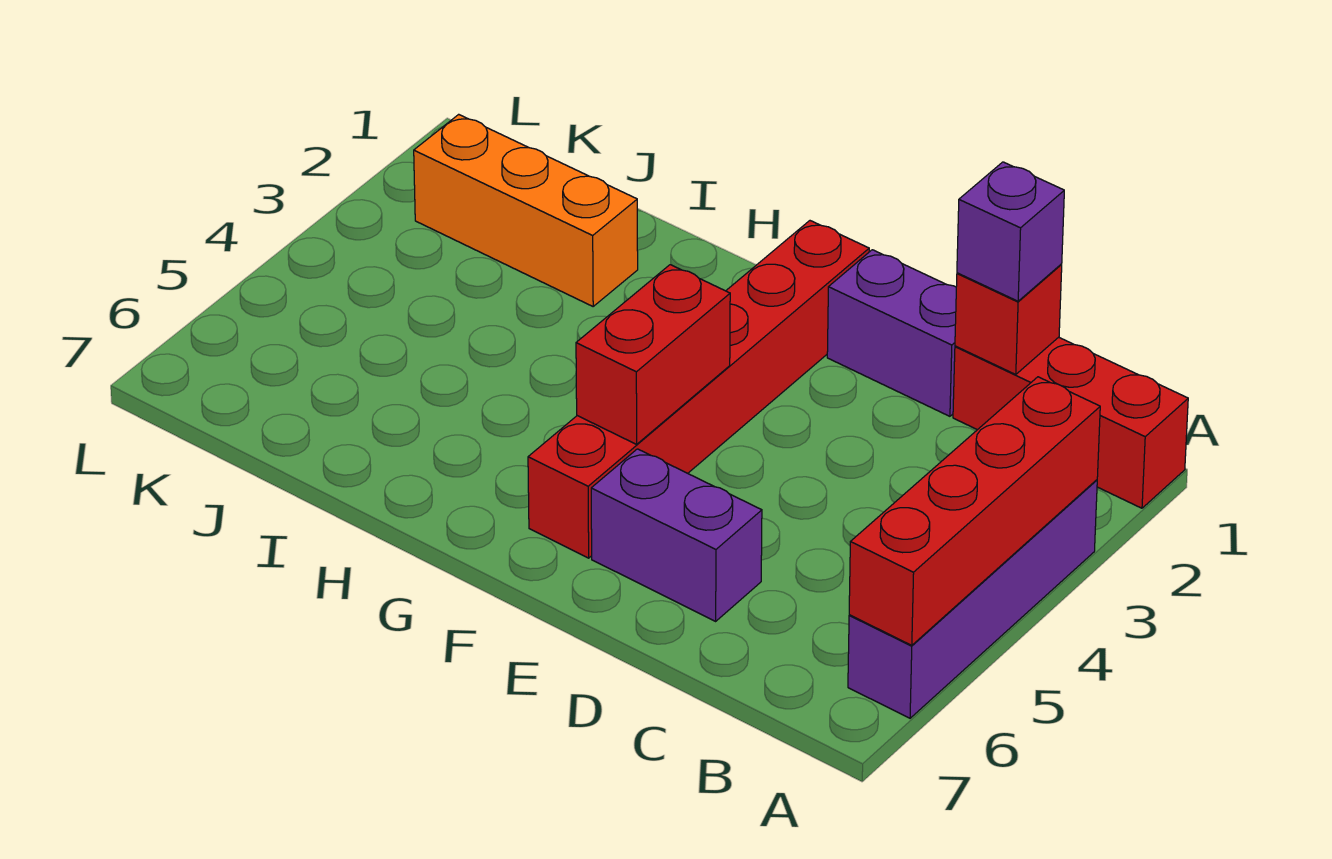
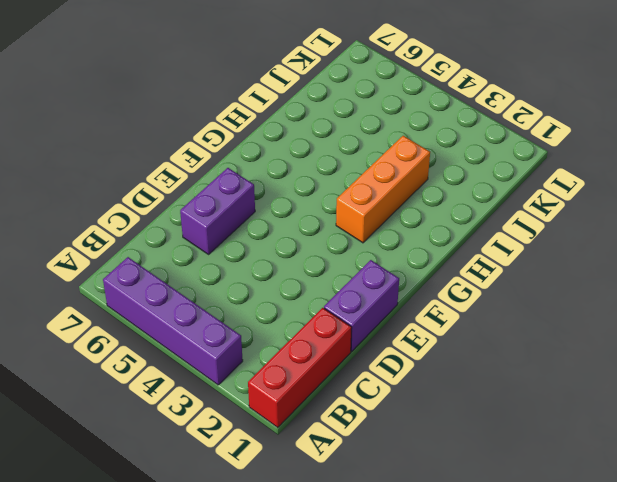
orange brick G3:I3 level 1 -> orange brick I2:K2 level 1
none -> red brick F1:F6 level 1
none -> red brick A3:A6 level 2

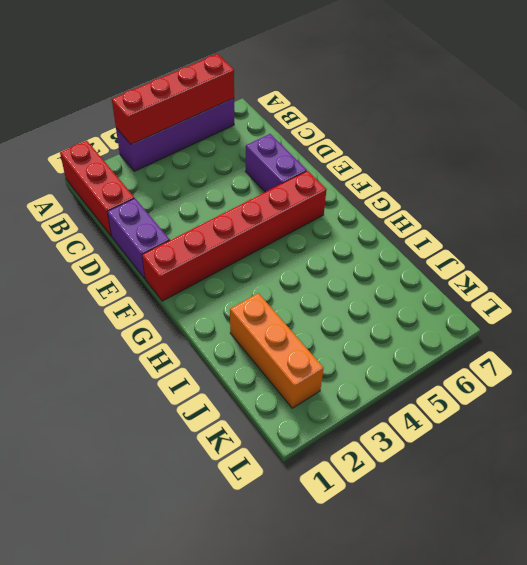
none -> red brick C1 level 2
none -> red brick F4:F5 level 2

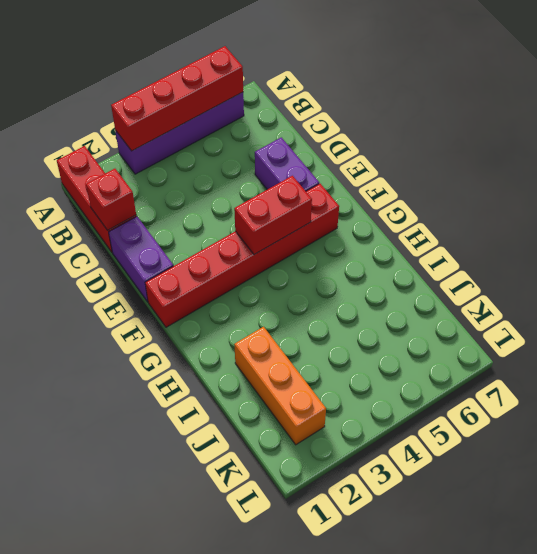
none -> purple brick C1 level 3

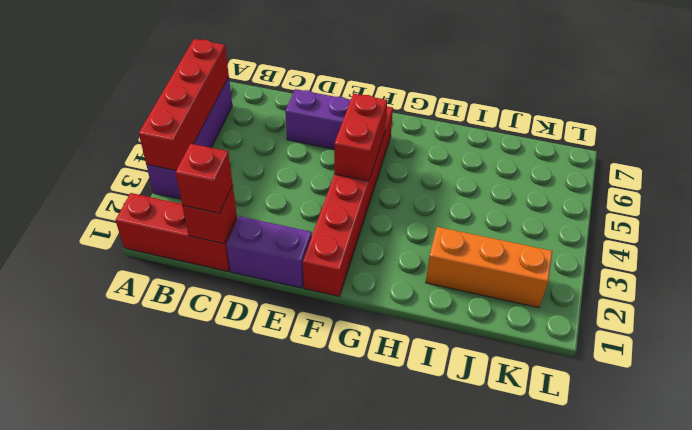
red brick C1 level 3 -> purple brick C1 level 3

